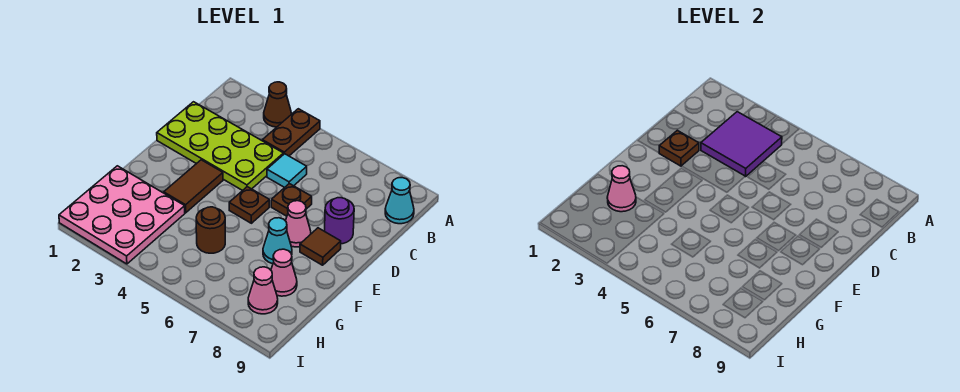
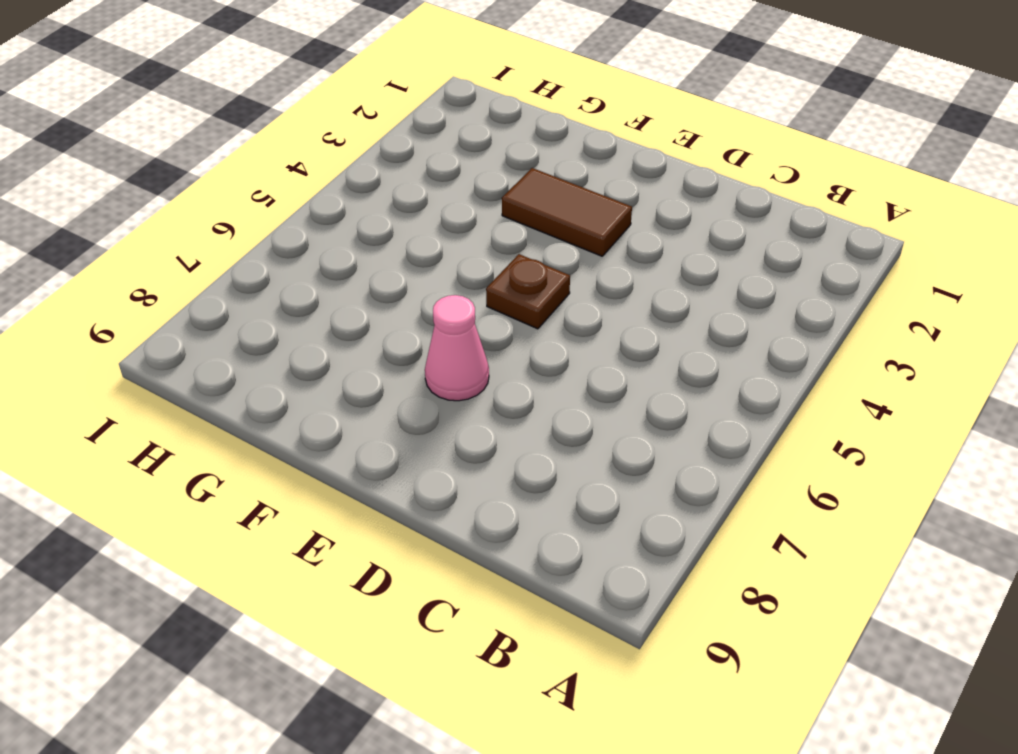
none -> brown cone A3 level 1
none -> brown plate A4:B4 level 1
none -> cyan cone B9 level 1

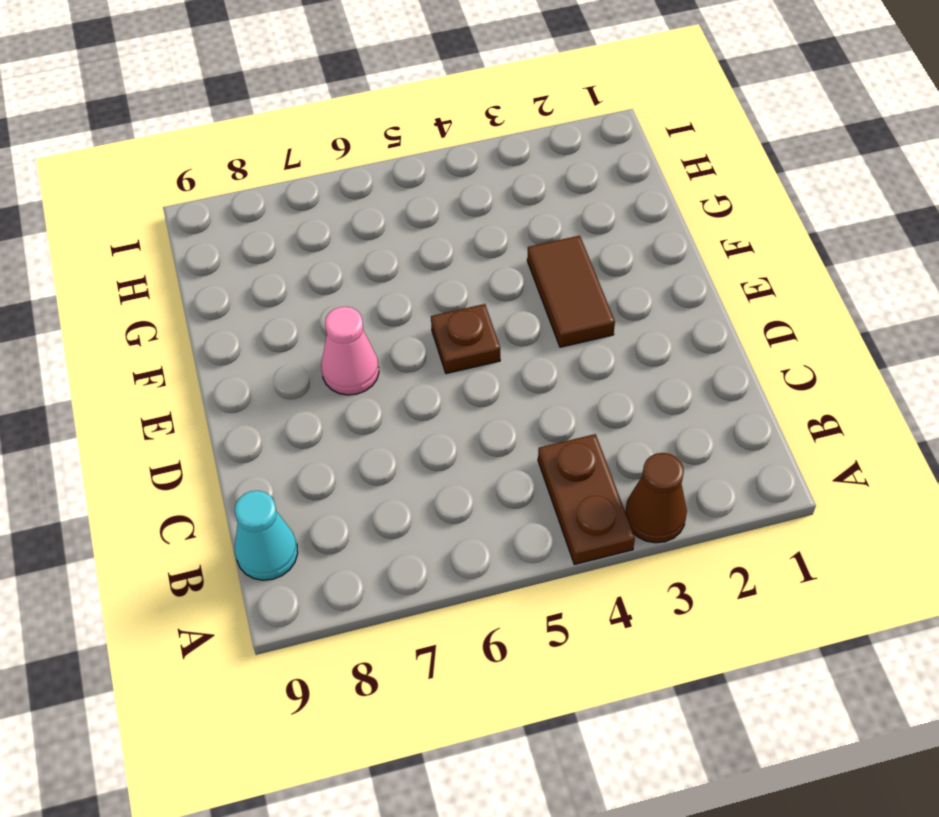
none -> lime plate C1:D4 level 1
none -> cyan tile C5 level 1
none -> brown plate D6 level 1

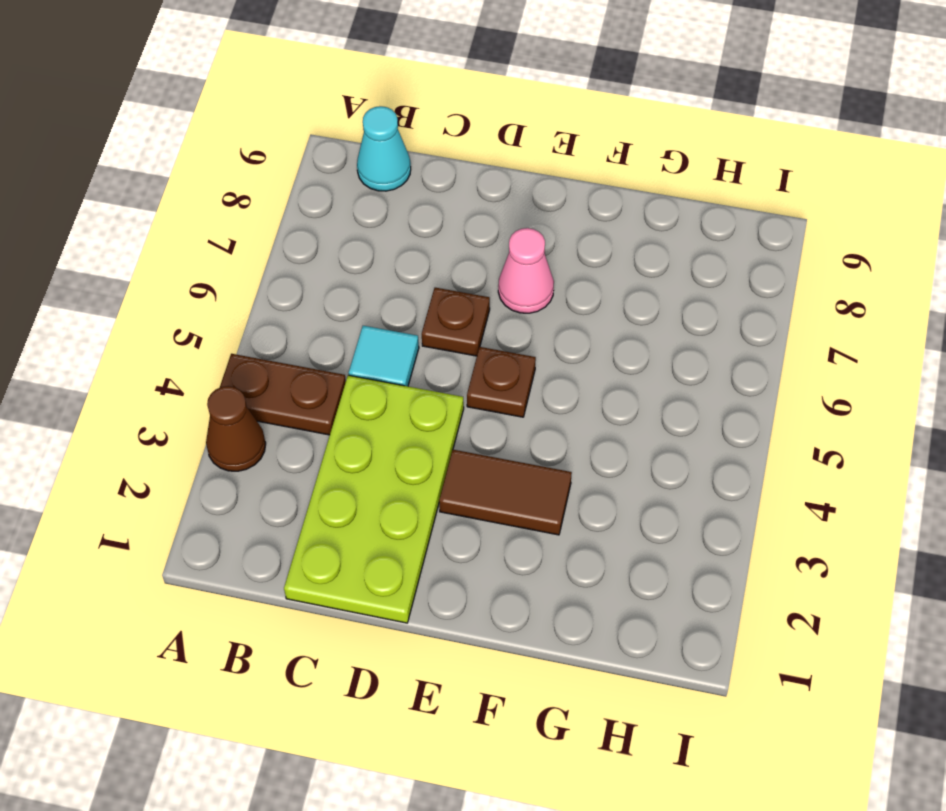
none -> purple round brick D8 level 1
none -> brown tile E8 level 1
none -> cyan cone F7 level 1

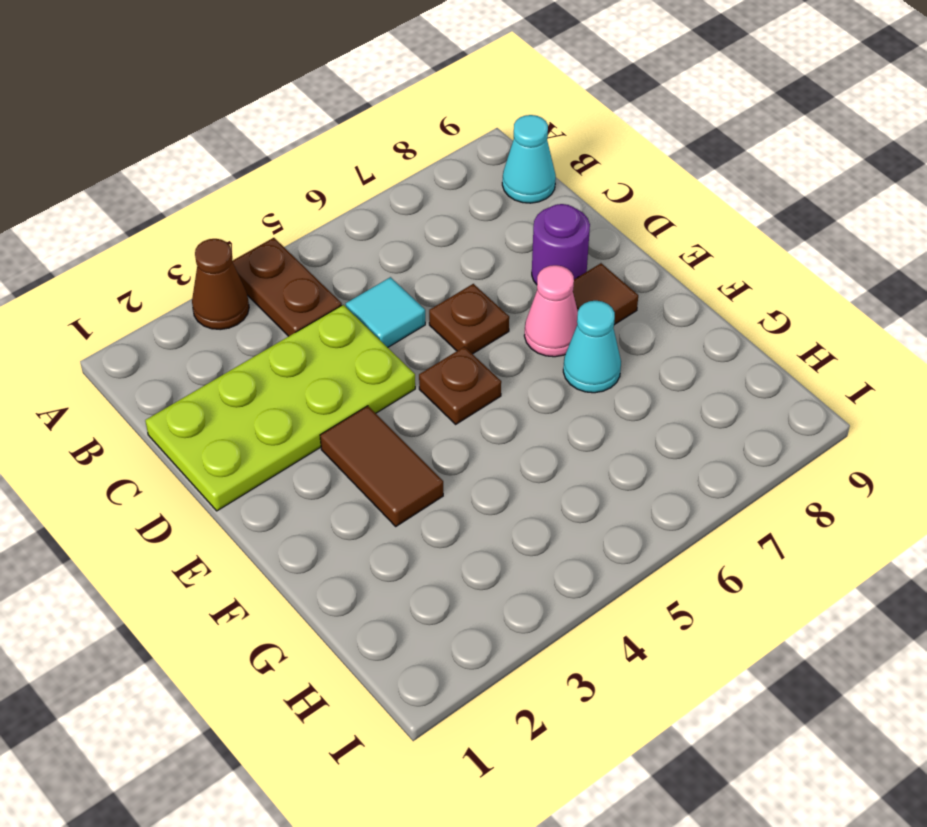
none -> pink plate G1:I3 level 1
none -> brown round brick G5 level 1
none -> pink cone G8 level 1

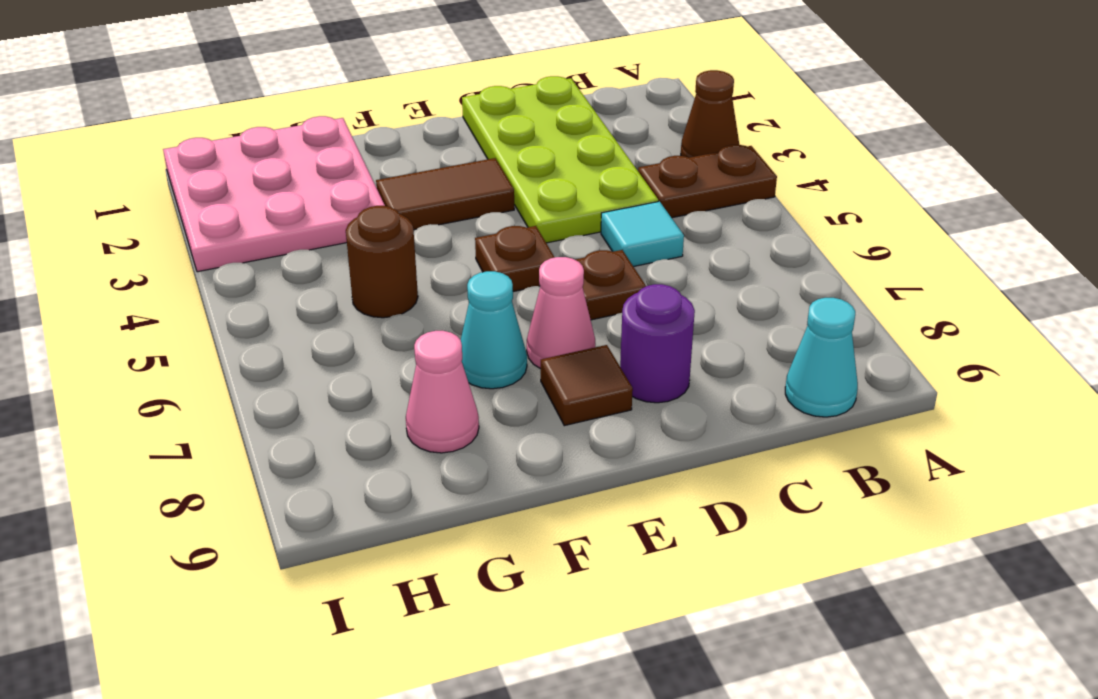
none -> pink cone H8 level 1
none -> purple tile B3:C4 level 2
none -> brown plate D2 level 2

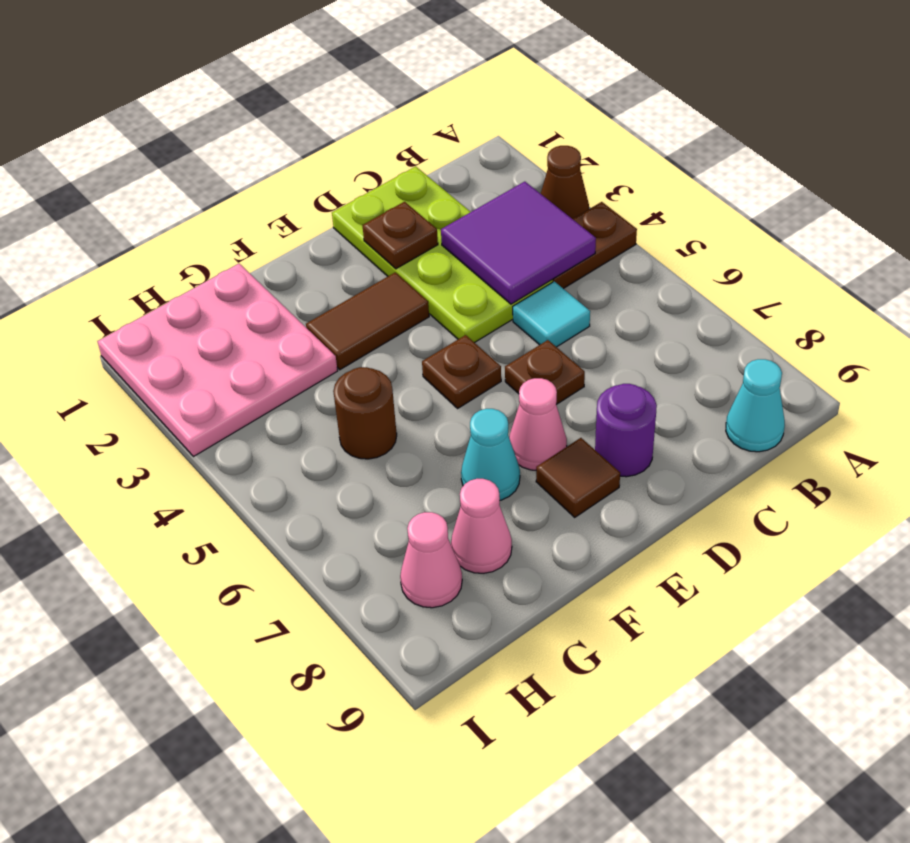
none -> pink cone G2 level 2

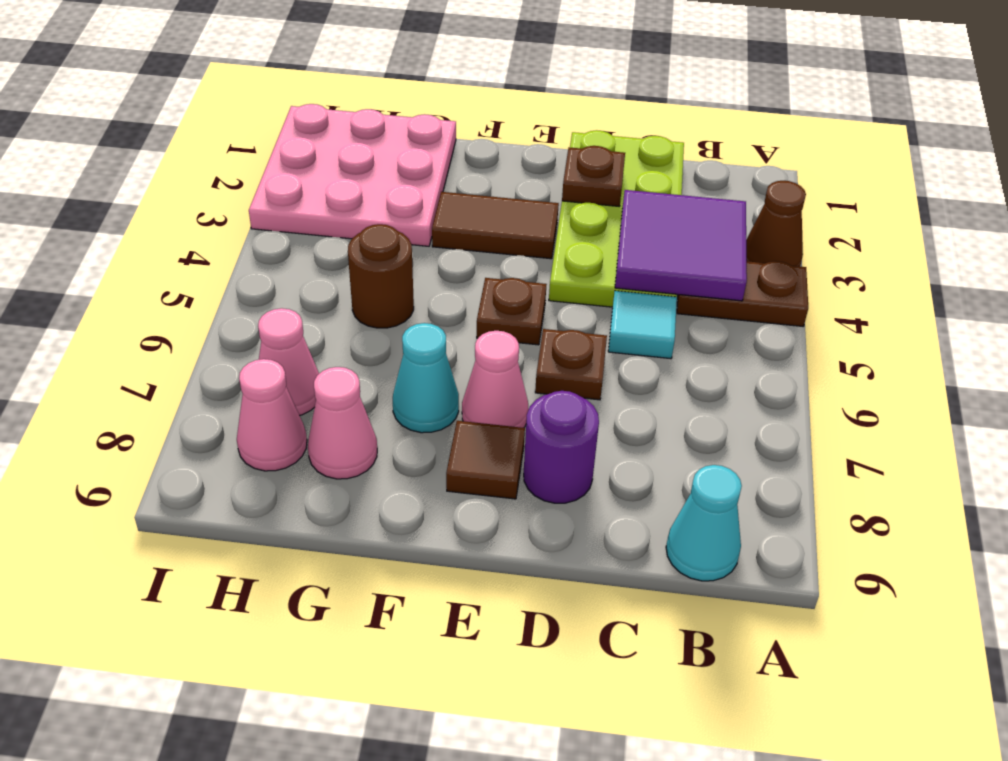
pink cone H7 level 1 -> pink cone G2 level 2

